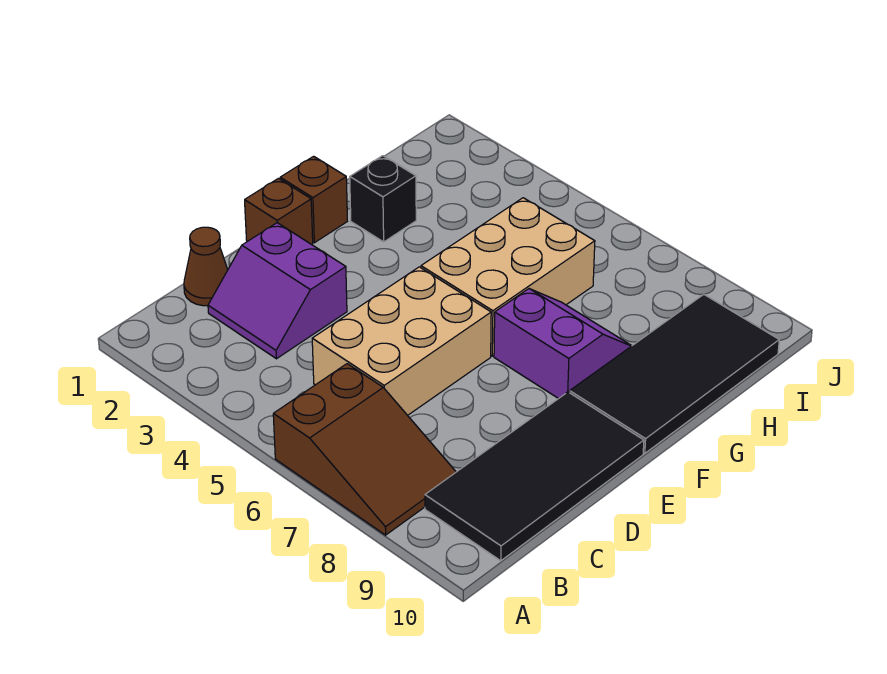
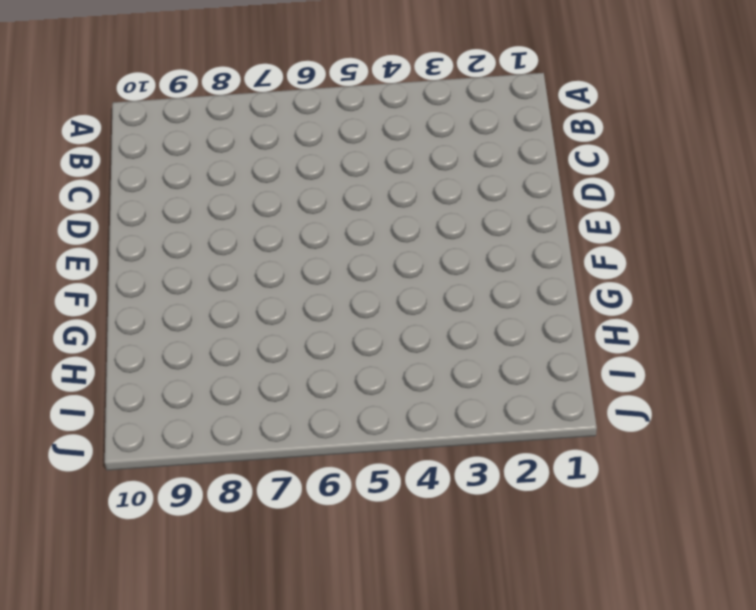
none -> brown slope A6:B8 level 1 top 6
none -> black tile B9:E10 level 1

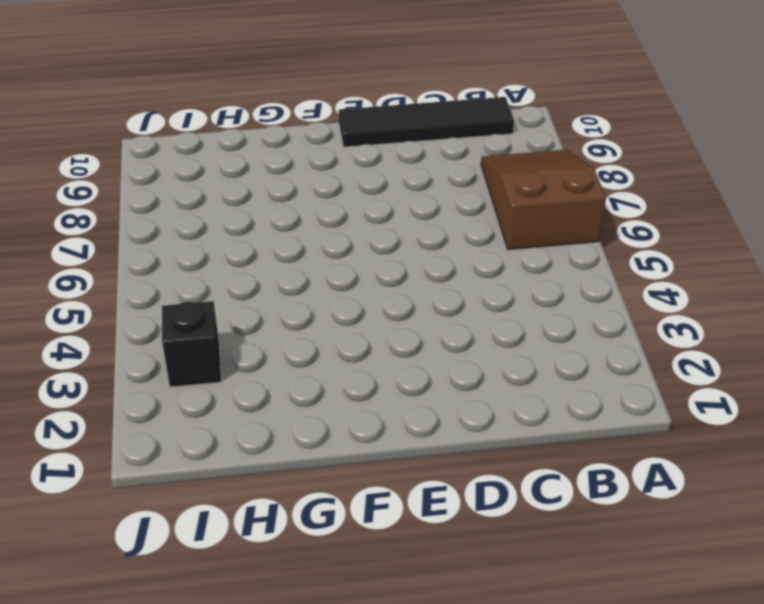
black tile B10:E10 level 1 -> black tile B9:E10 level 1
black brick I3 level 1 -> black brick G2 level 1
none -> brown cone C1 level 1
none -> purple slope C2:D3 level 1 top D

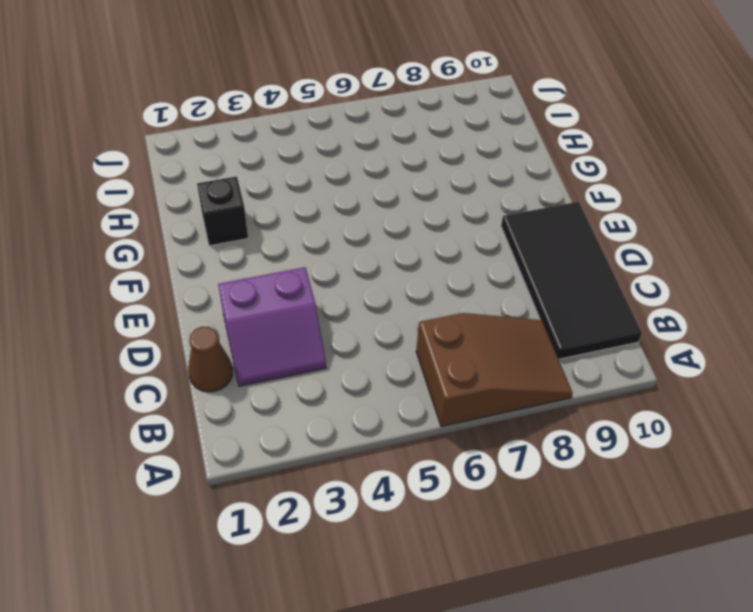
none -> tan brick C5:E6 level 1
none -> brown brick E1 level 1

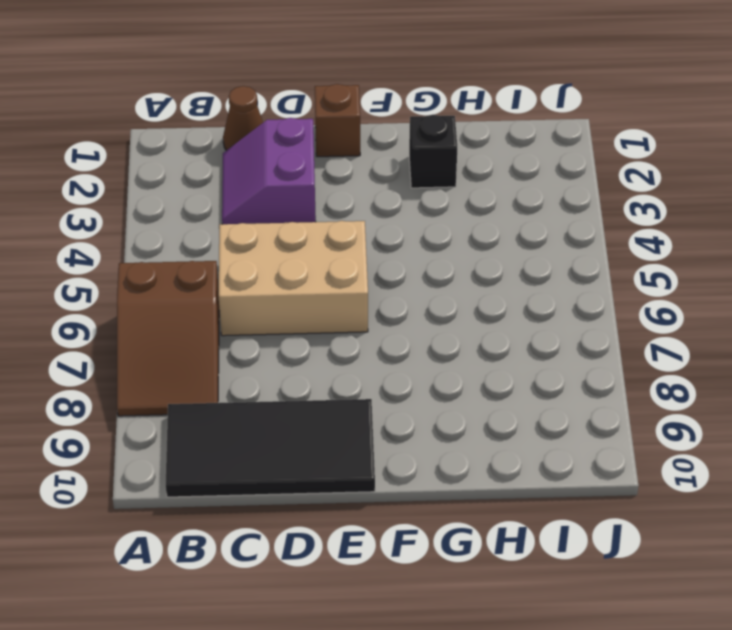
none -> brown brick F1 level 1
none -> tan brick F5:H6 level 1

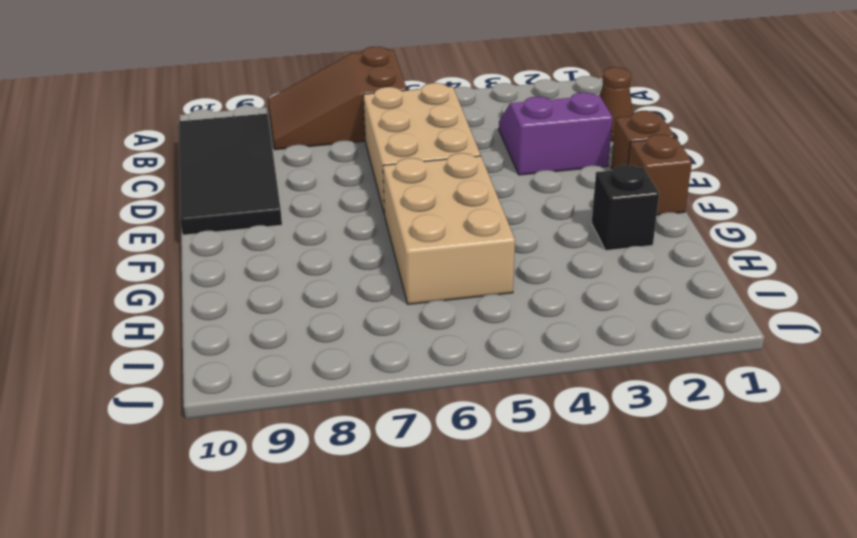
none -> purple slope F7:G8 level 1 top F
none -> black tile F9:I10 level 1

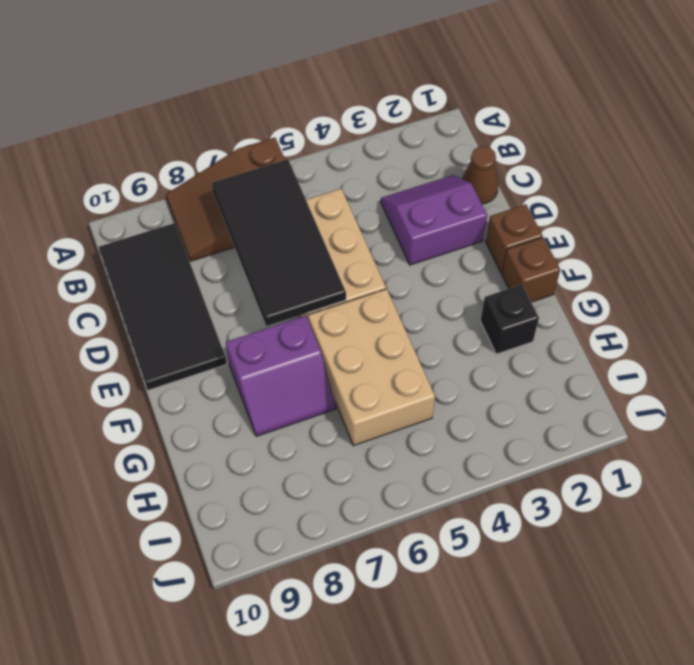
black tile B6:E7 level 2 -> black tile F9:I10 level 1

